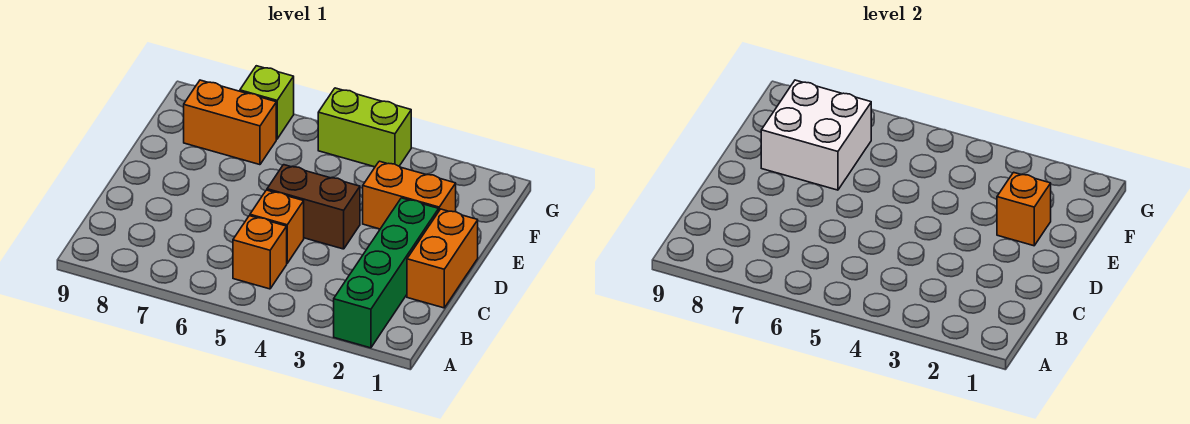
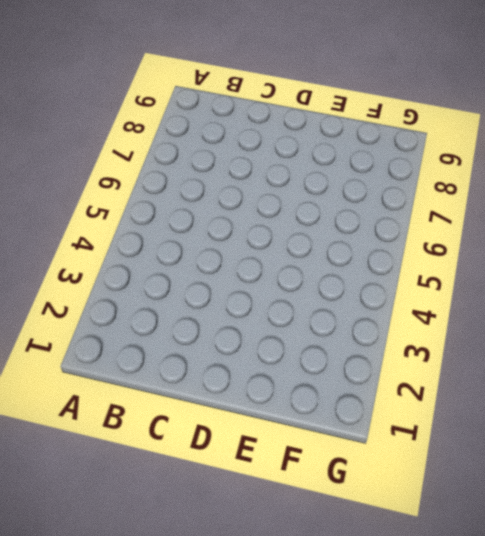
none -> green brick A2:D2 level 1
none -> orange brick B5 level 1

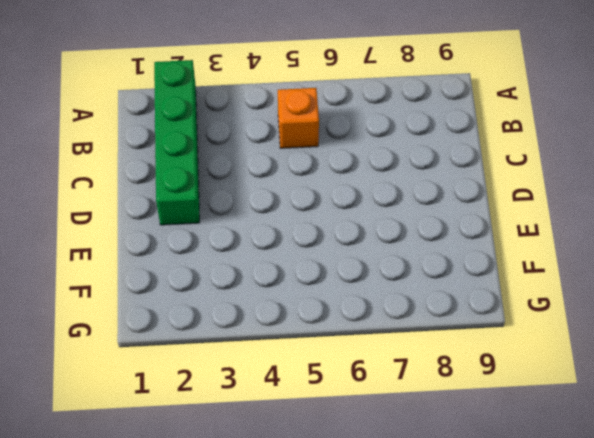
none -> orange brick C1:D1 level 1
none -> orange brick C5 level 1

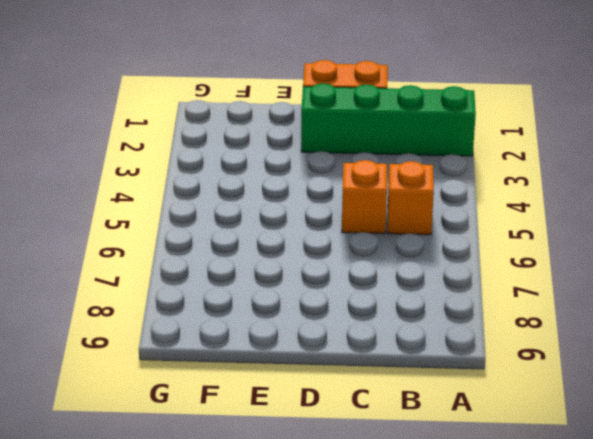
none -> brown brick D4:D5 level 1
none -> orange brick E2:E3 level 1

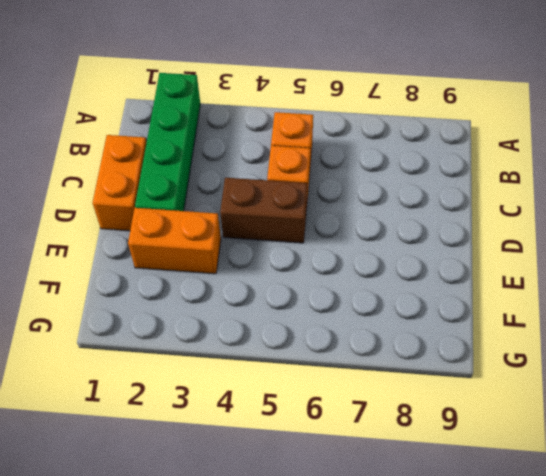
none -> orange brick F7:F8 level 1
none -> lime brick G4:G5 level 1

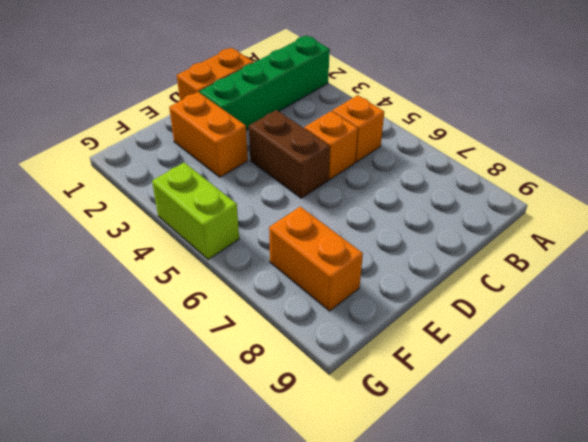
none -> lime brick G7 level 1
none -> orange brick E2 level 2

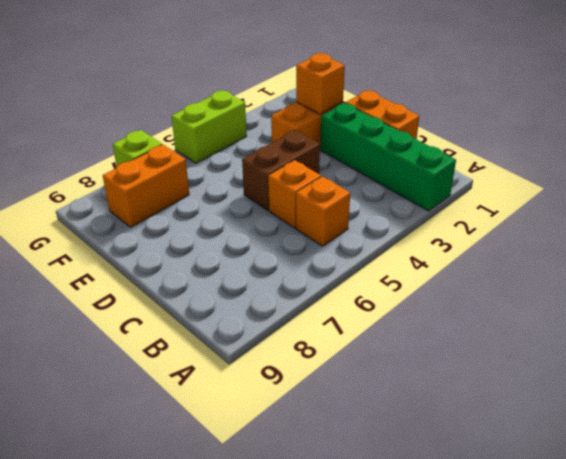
none -> white brick E7:F8 level 2

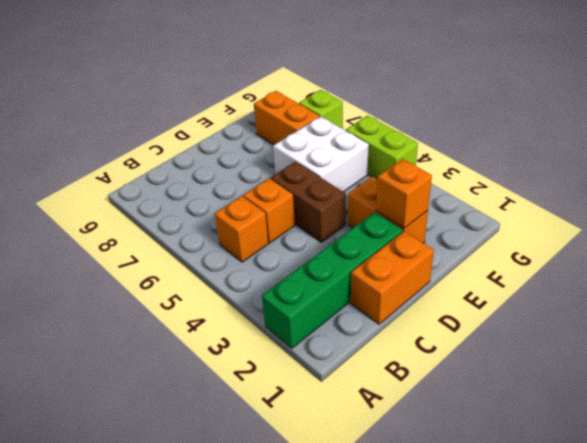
white brick E5:F6 level 1 -> white brick E7:F8 level 2

